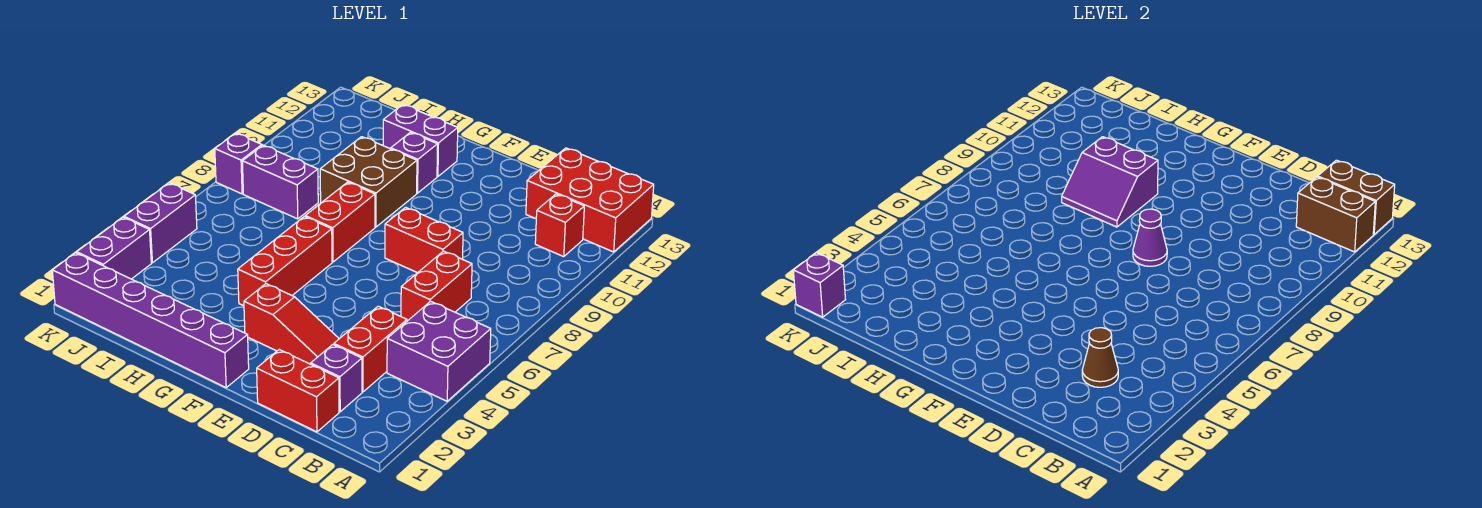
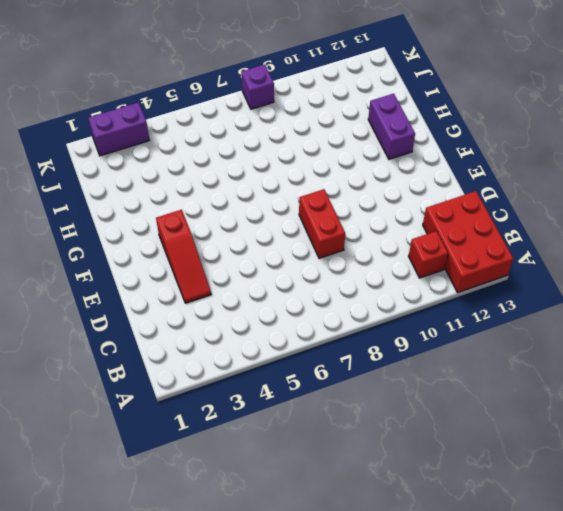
none -> purple brick A4:B5 level 1
none -> red brick C1:D1 level 1
none -> purple brick C2 level 1

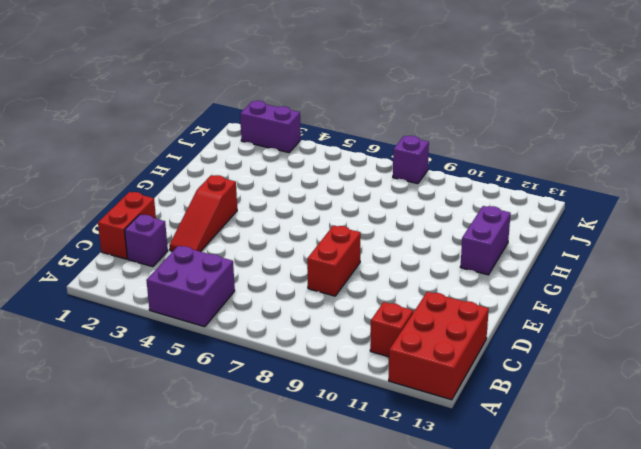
none -> red brick C3:C4 level 1
none -> red brick C6:C7 level 1
none -> purple brick F1:K1 level 1

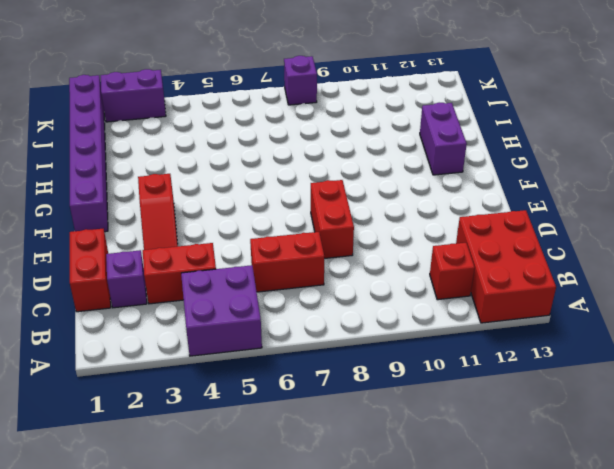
none -> red brick G4:G6 level 1
none -> red brick G7:G8 level 1
none -> brown brick G9:H10 level 1

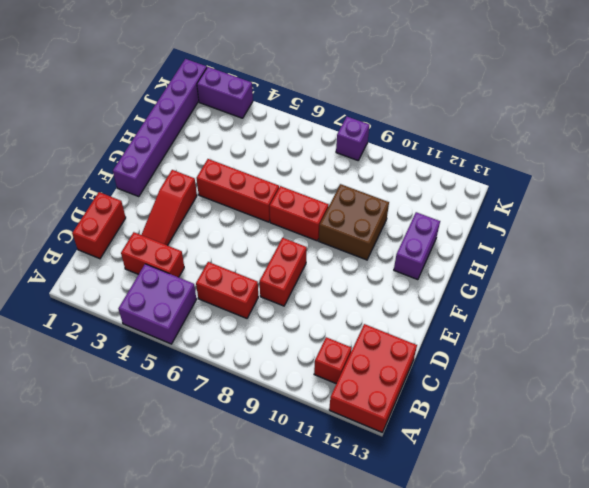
none -> purple brick C2 level 1
none -> purple brick G11 level 1
none -> purple brick I8:J8 level 1

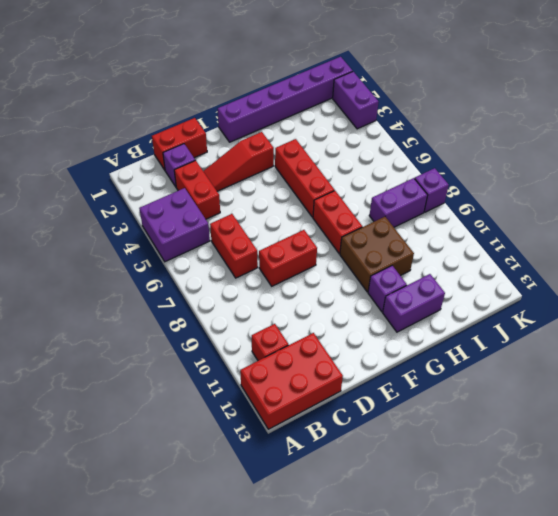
none -> purple brick K4:K5 level 1
none -> brown brick A12:B12 level 2
none -> brown brick A13:B13 level 2

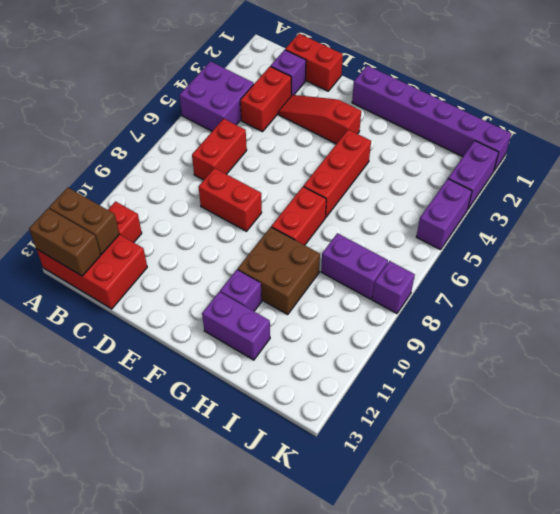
none -> brown cone C3 level 2
none -> purple cone E8 level 2
none -> purple slope G9:H10 level 2 top 10

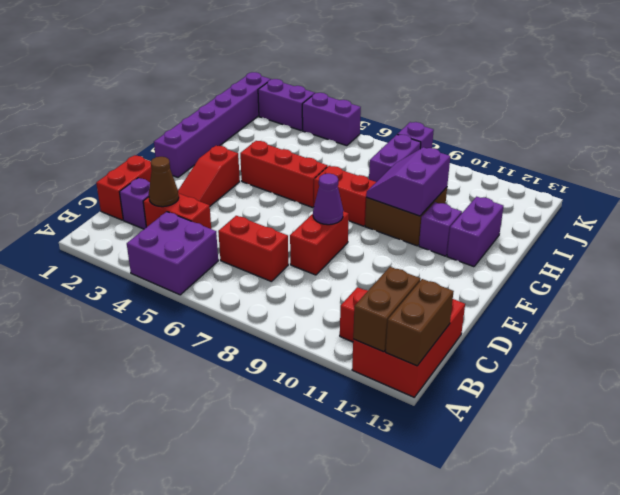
none -> purple brick K1 level 2

